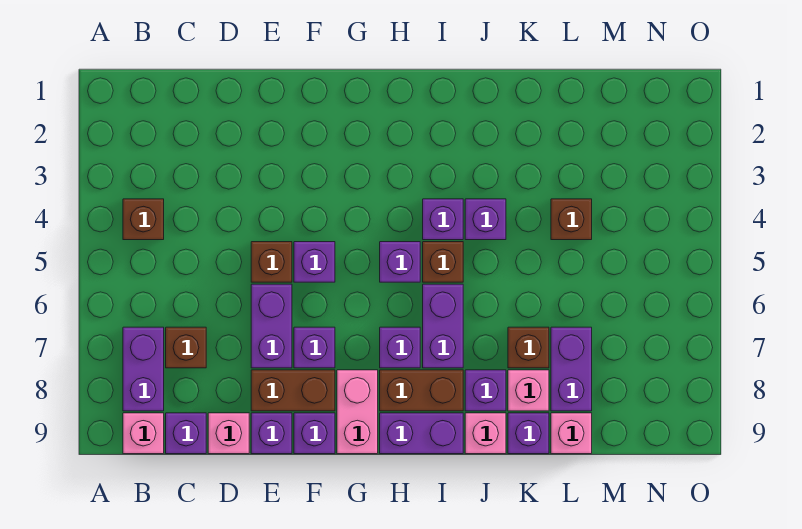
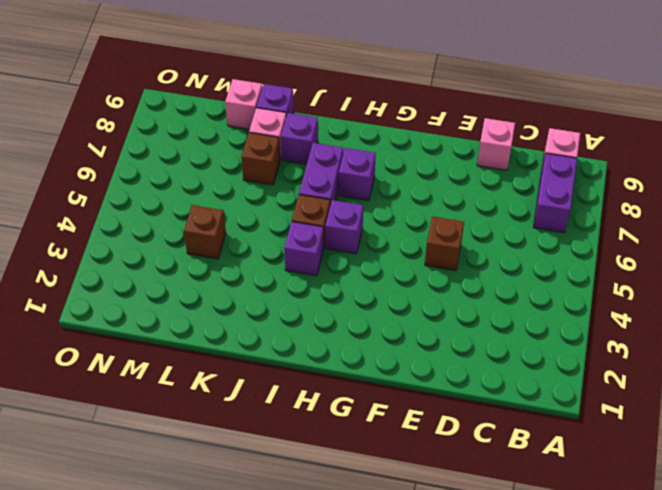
none -> brown brick B4 level 1
none -> brown brick C7 level 1
none -> purple brick C9 level 1
none -> purple brick E6:E7 level 1

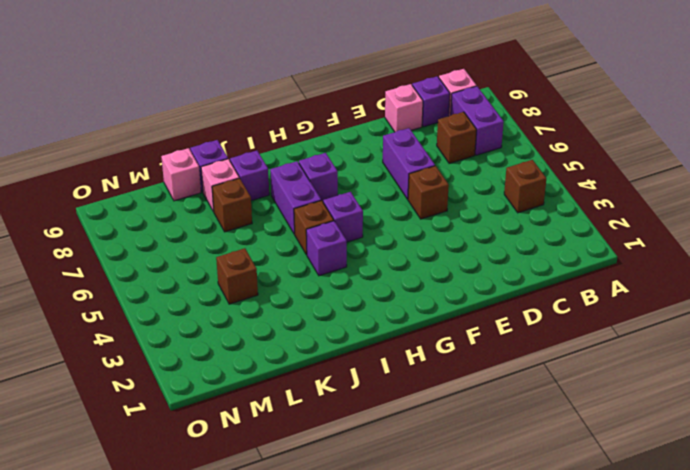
none -> brown brick E8:F8 level 1
none -> purple brick E9 level 1
none -> purple brick F5 level 1
none -> purple brick F7 level 1

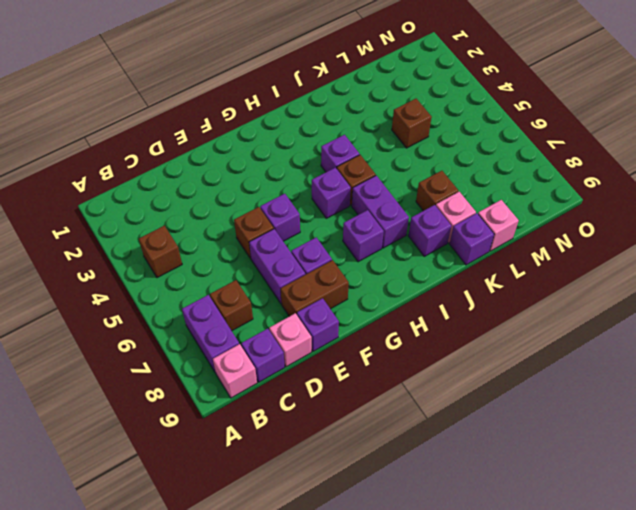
none -> purple brick F9 level 1
none -> pink brick G8:G9 level 1
none -> brown brick H8:I8 level 1
none -> purple brick H9:I9 level 1

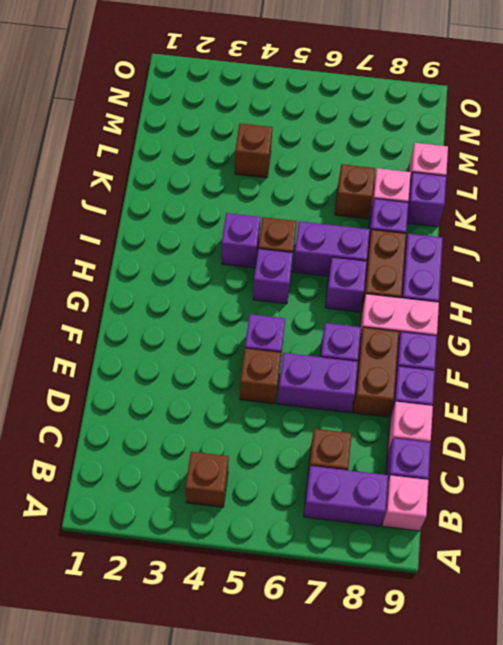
none -> purple brick J4 level 1
none -> pink brick J9 level 1
none -> purple brick L7:L8 level 1

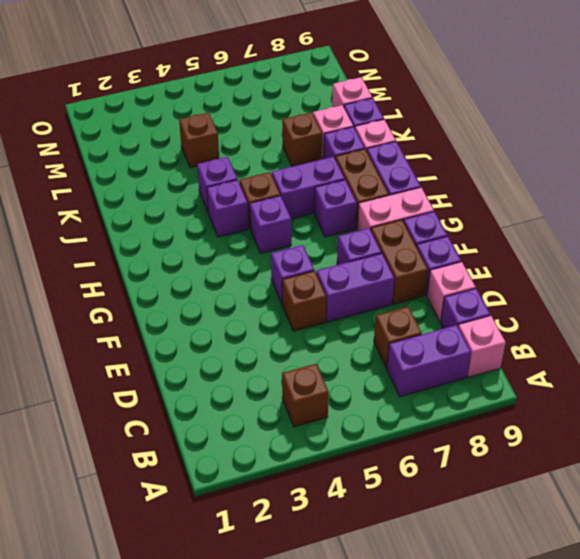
none -> purple brick L7:L8 level 1

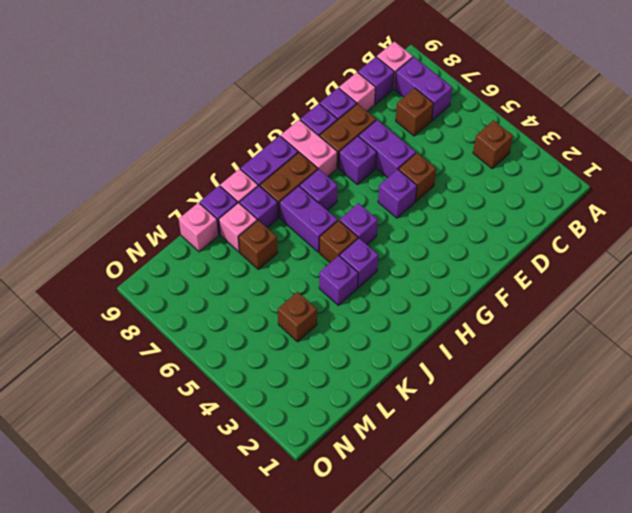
none -> purple brick L7:L8 level 1

